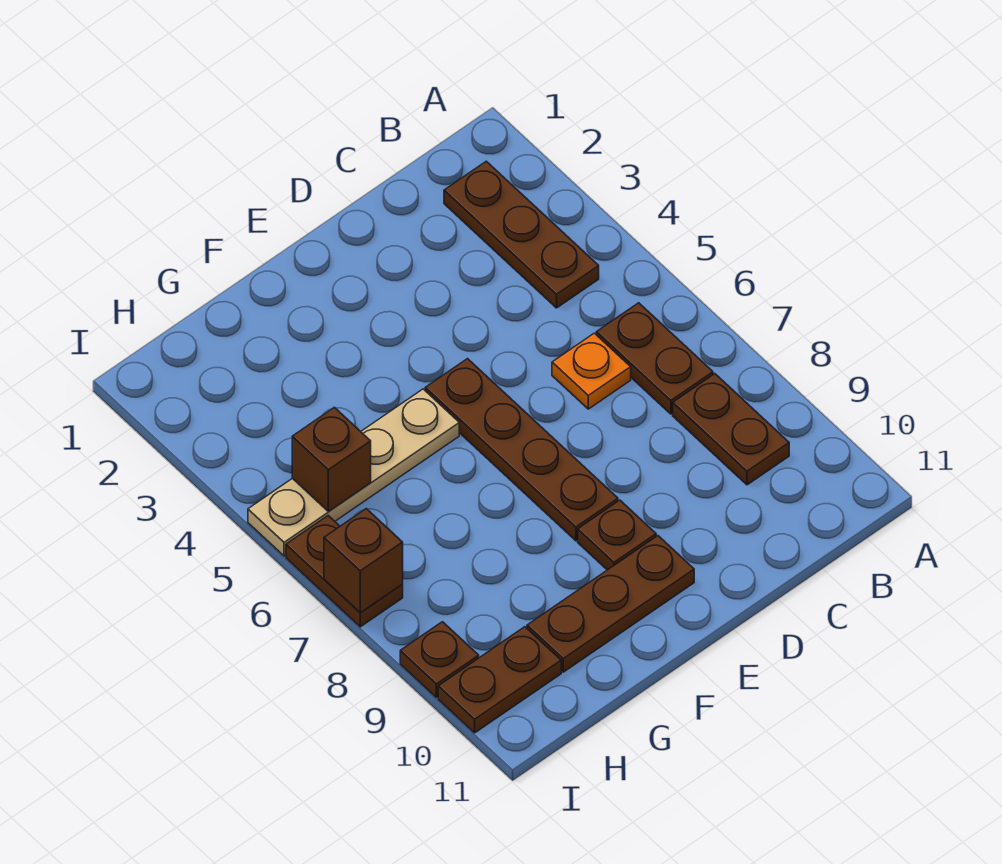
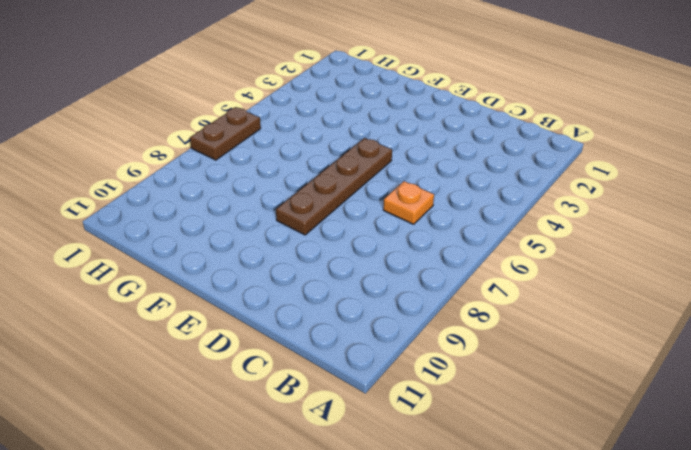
none -> brown plate B2:B4 level 1
none -> brown plate B6:B7 level 1
none -> brown plate B8:B9 level 1

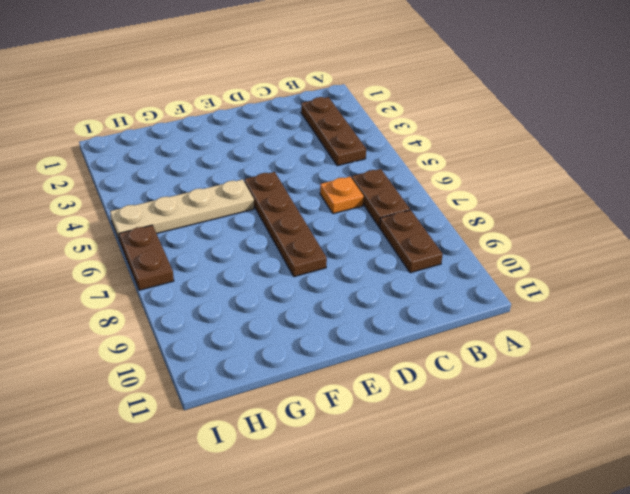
none -> brown plate E9 level 1
none -> brown plate E10:G10 level 1
none -> brown plate H10:I10 level 1

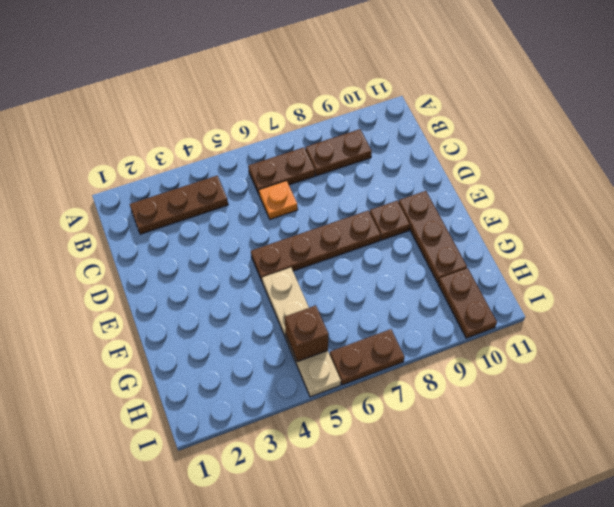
none -> brown plate I9 level 1
none -> brown brick I7 level 2

